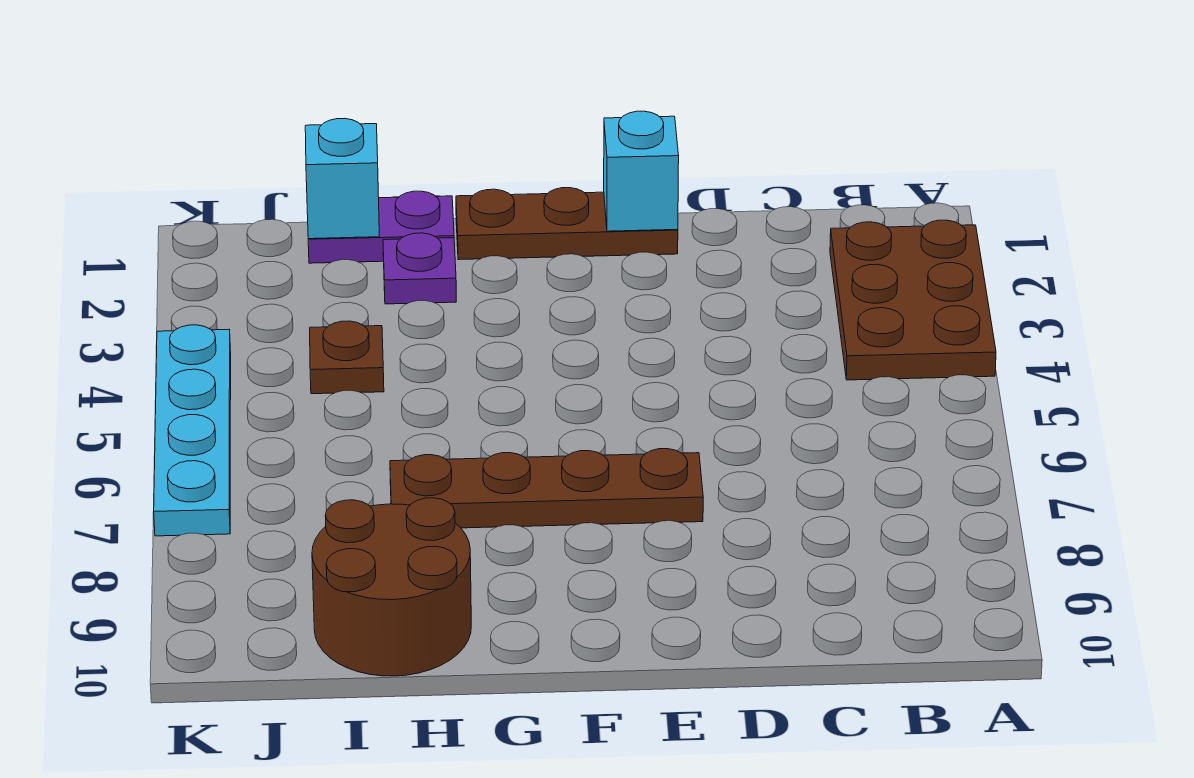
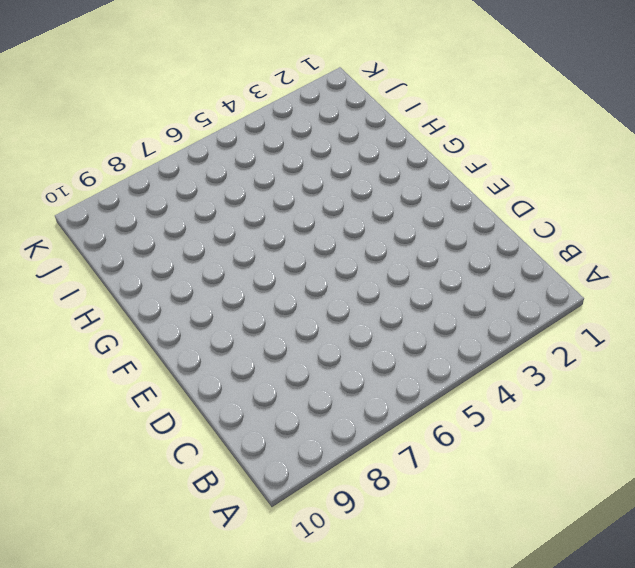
none -> brown plate A2:B4 level 1
none -> brown plate E1:G1 level 1

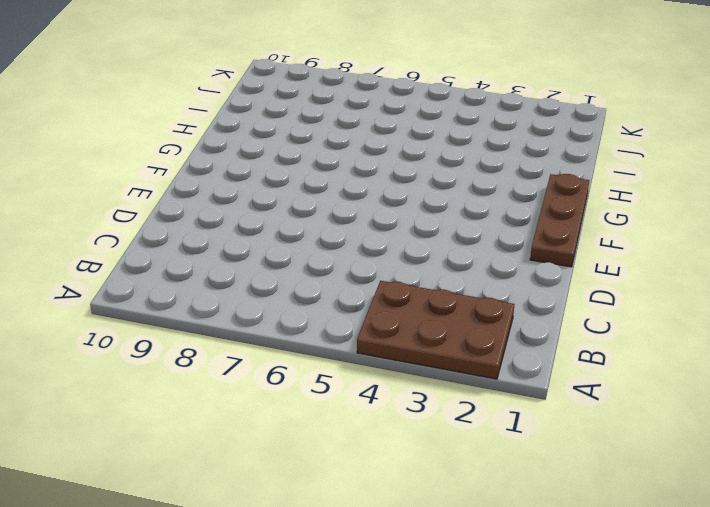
none -> brown plate E7:H7 level 1
none -> purple plate H1:I1 level 1

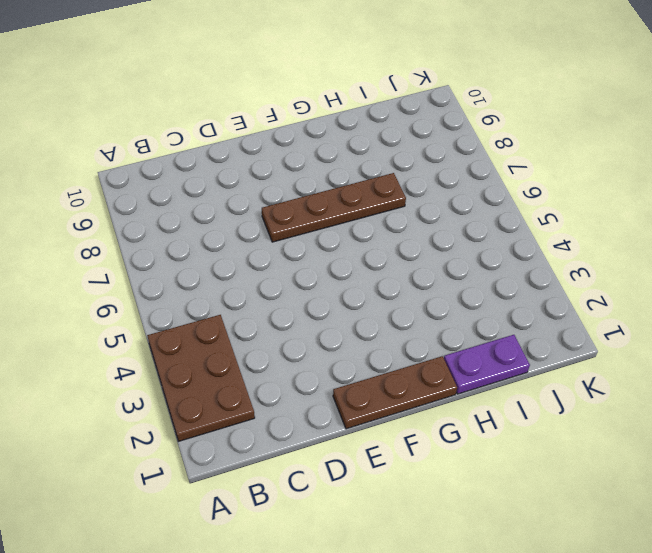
none -> purple plate H2 level 1
none -> brown round brick H9:I10 level 1

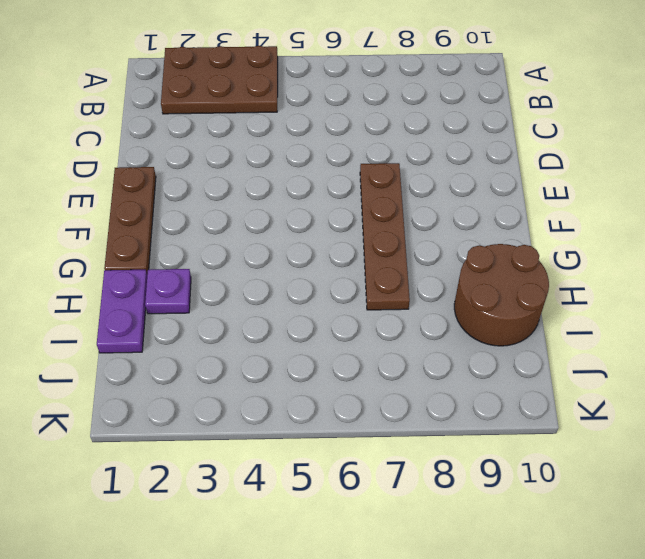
none -> brown plate I4 level 1
none -> cyan plate K4:K7 level 1

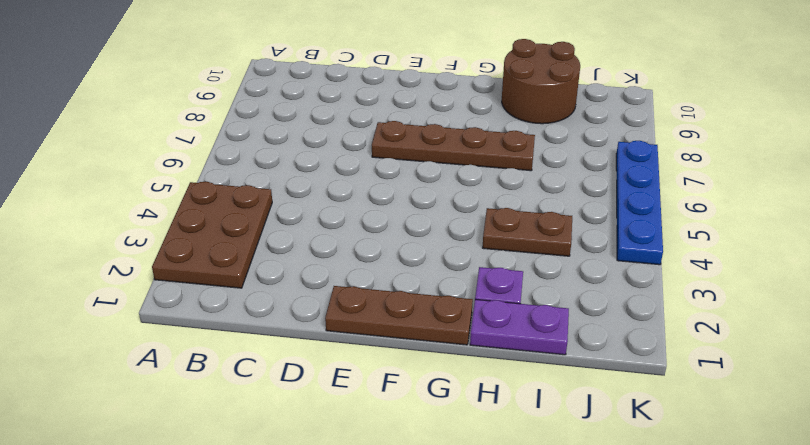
brown plate H4:I4 level 1 -> brown plate I4 level 1
blue plate K4:K7 level 1 -> cyan plate K4:K7 level 1
none -> cyan brick E1 level 2
none -> cyan brick I1 level 2

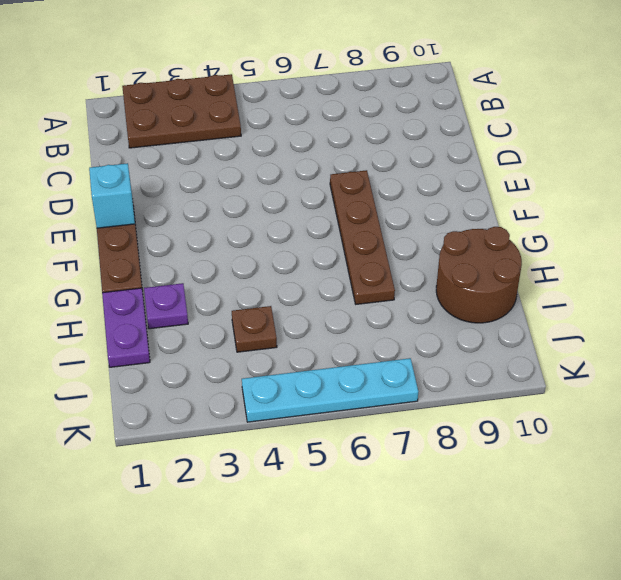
none -> cyan brick I1 level 2

